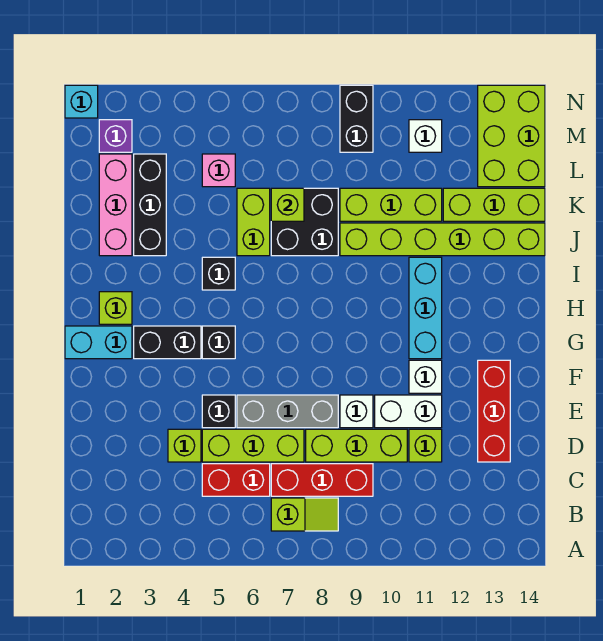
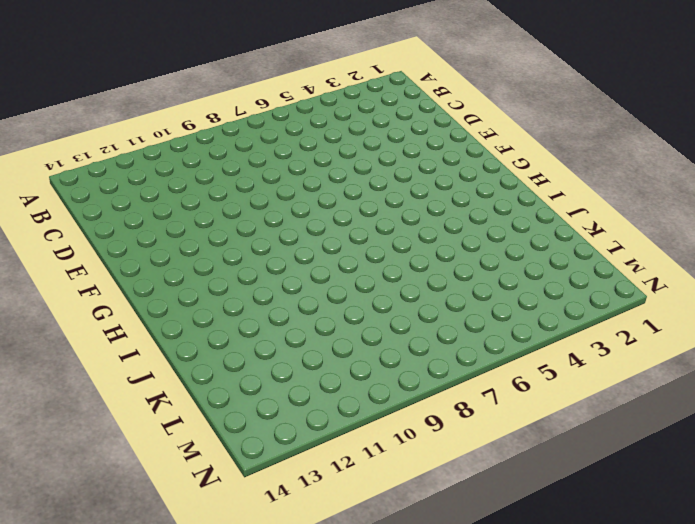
none -> lime slope B7:B8 level 1 top 7
none -> red brick C5:C6 level 1
none -> red brick C7:C9 level 1
none -> lime brick D4 level 1

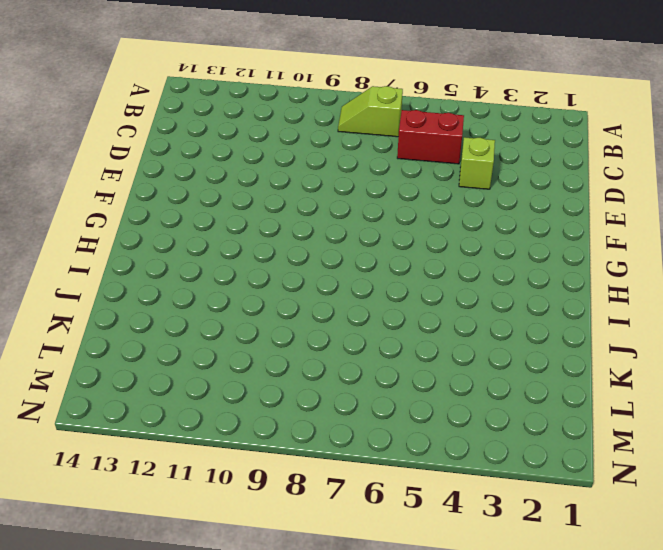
none -> red brick C7:C9 level 1
none -> lime brick D5:D7 level 1
none -> lime brick D8:D10 level 1
none -> lime brick D11 level 1

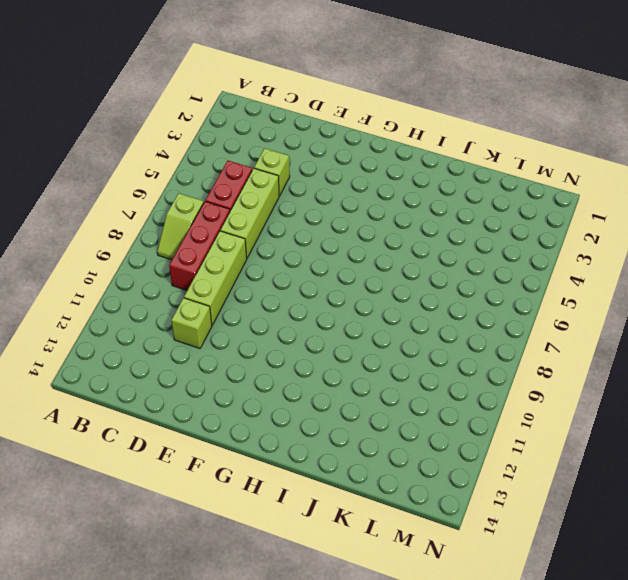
none -> red brick D13:F13 level 1
none -> black brick E5 level 1
none -> grey brick E6:E8 level 1
none -> white brick E9 level 1

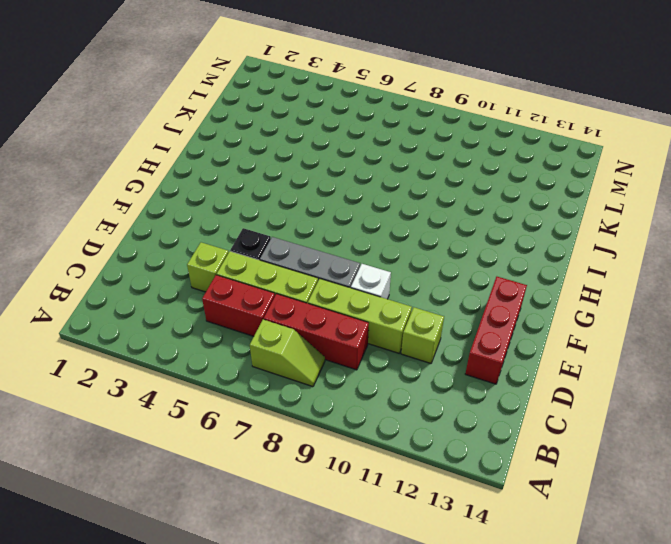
none -> white brick E10:E11 level 1
none -> white brick F11 level 1
none -> cyan brick G1:G2 level 1
none -> black brick G3:G4 level 1

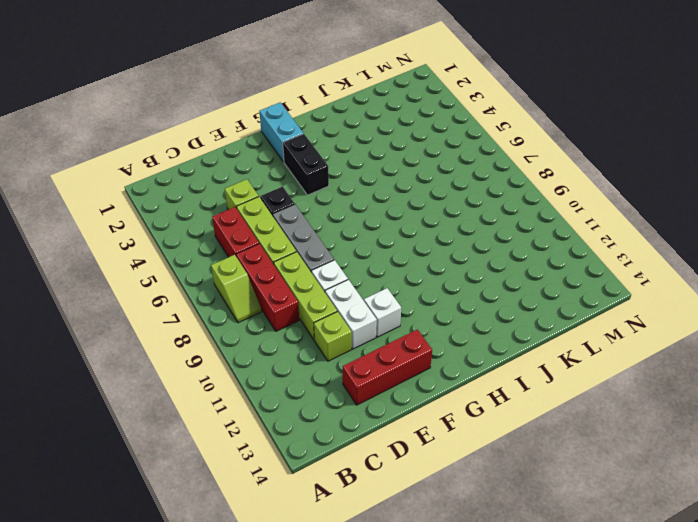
none -> black brick G5 level 1
none -> cyan brick G11:I11 level 1
none -> lime brick H2 level 1
none -> black brick I5 level 1

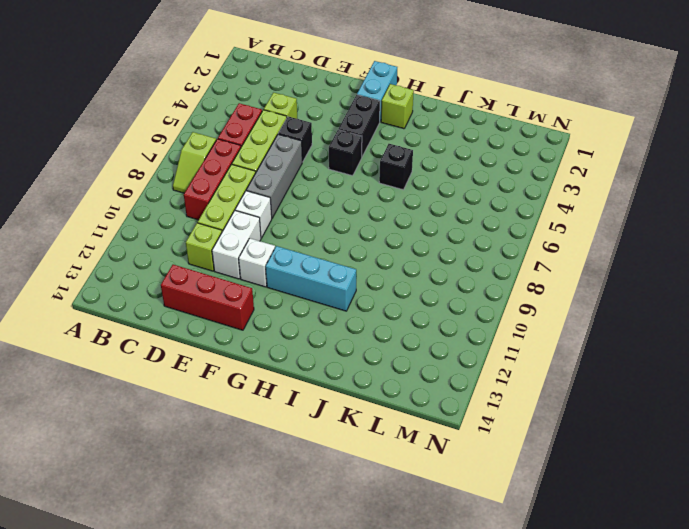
none -> pink brick J2:L2 level 1
none -> black brick J3:L3 level 1
none -> lime brick J6:K6 level 1
none -> black brick J7:K8 level 1

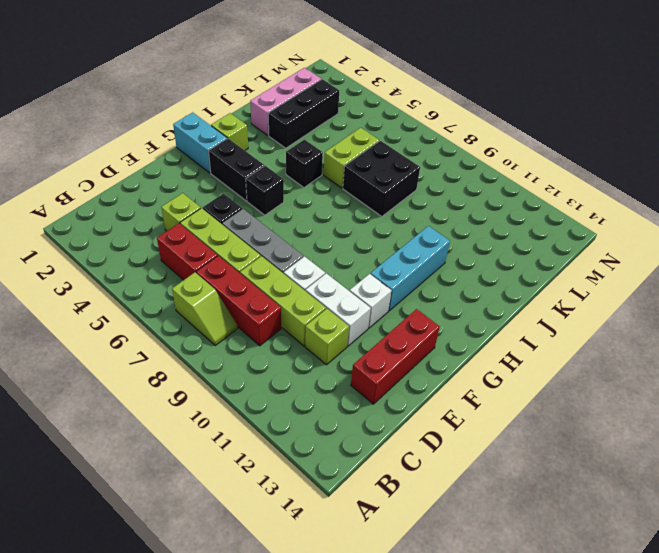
none -> lime brick J9:J14 level 1
none -> lime brick K9:K11 level 1
none -> lime brick K12:K14 level 1
none -> pink brick L5 level 1

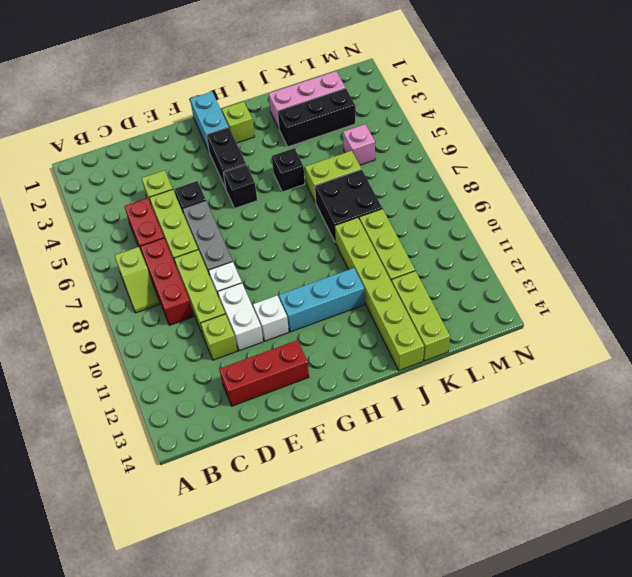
none -> lime brick L13:N14 level 1
none -> purple brick M2 level 1
none -> black brick M9:N9 level 1
none -> white brick M11 level 1

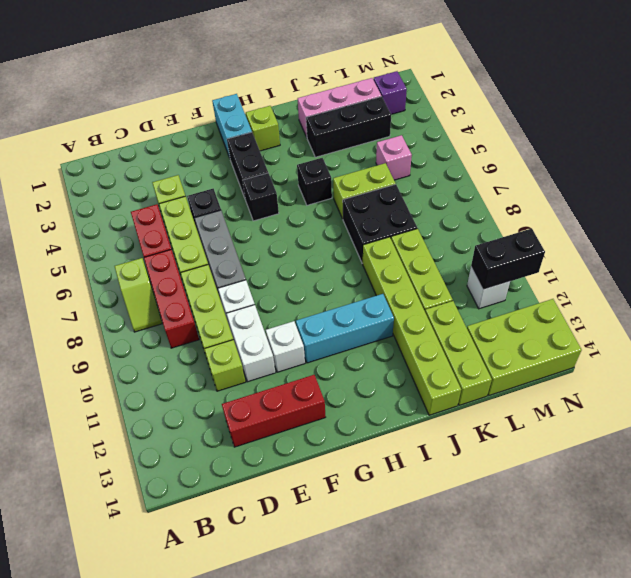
black brick M11:N11 level 2 -> black brick M9:N9 level 1
none -> cyan brick N1 level 1
none -> lime brick K7 level 2

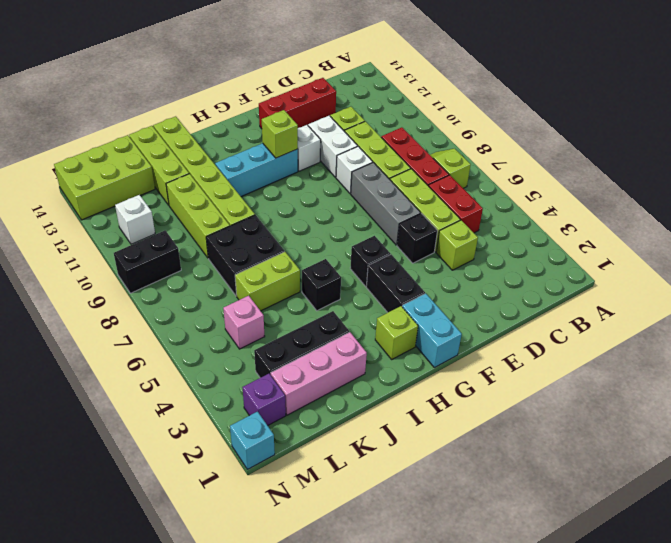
lime brick G11 level 2 -> lime brick K7 level 2

